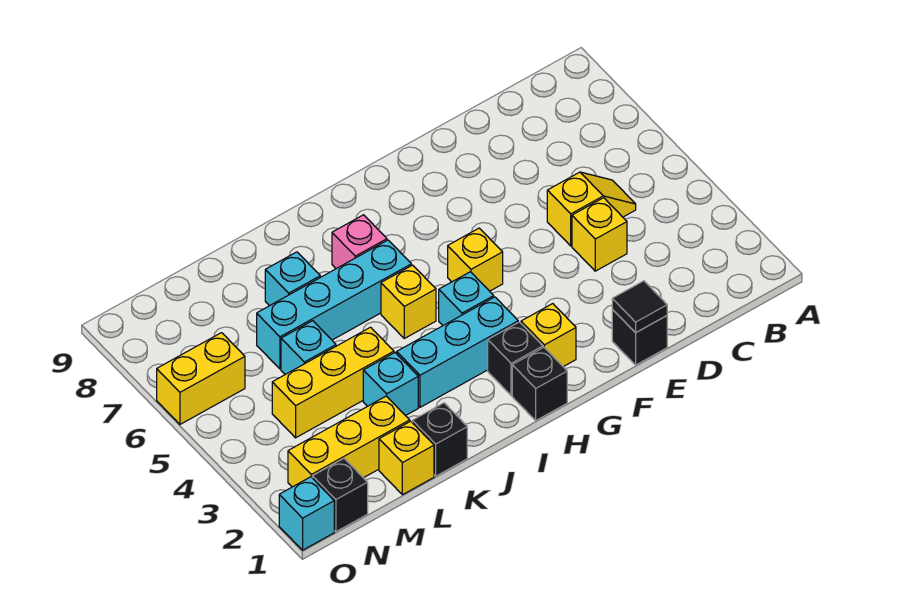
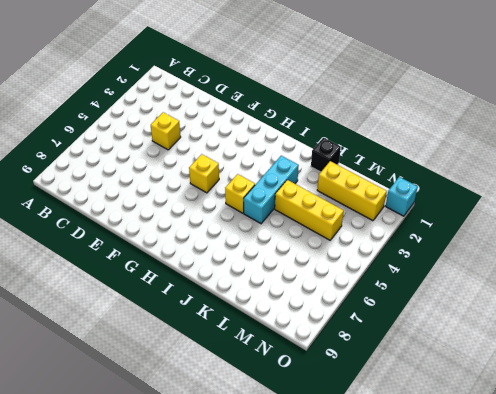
cyan brick J3:J5 level 1 -> cyan brick H3:J3 level 1
none -> yellow slope C5:D5 level 1 top D
none -> black brick E1 level 1
none -> yellow brick G2 level 1

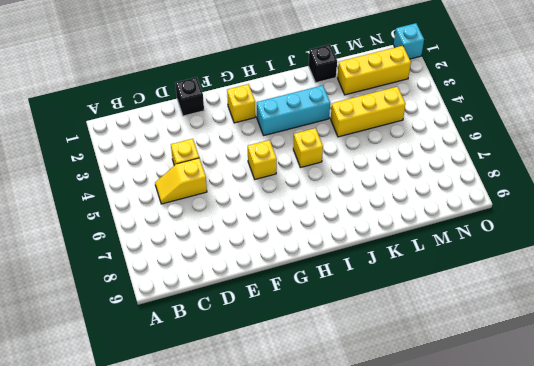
none -> black brick H1 level 1
none -> black brick H2 level 1
none -> cyan brick H4 level 1

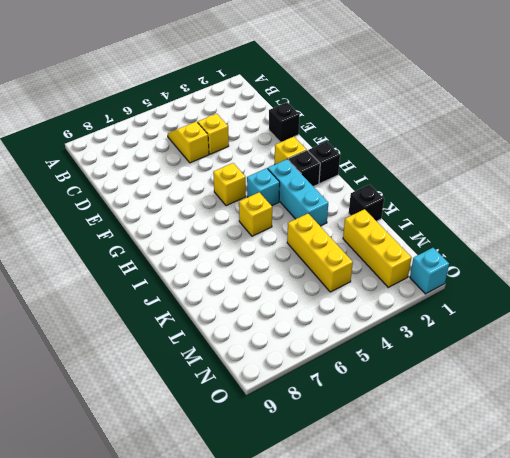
none -> cyan brick I6:L6 level 1
none -> pink brick I7 level 1
none -> cyan brick K3 level 1

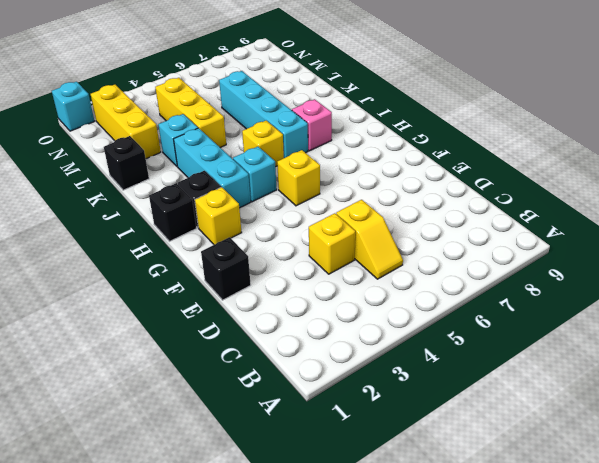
none -> cyan brick K7 level 1
none -> yellow brick L1 level 1
none -> cyan brick L5 level 1

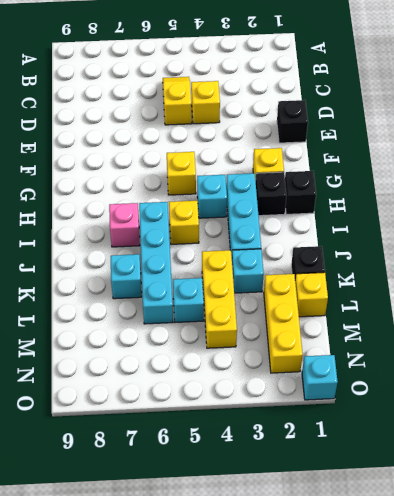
none -> black brick N1 level 1
none -> yellow brick N6:O6 level 1
none -> black tile E1 level 2

